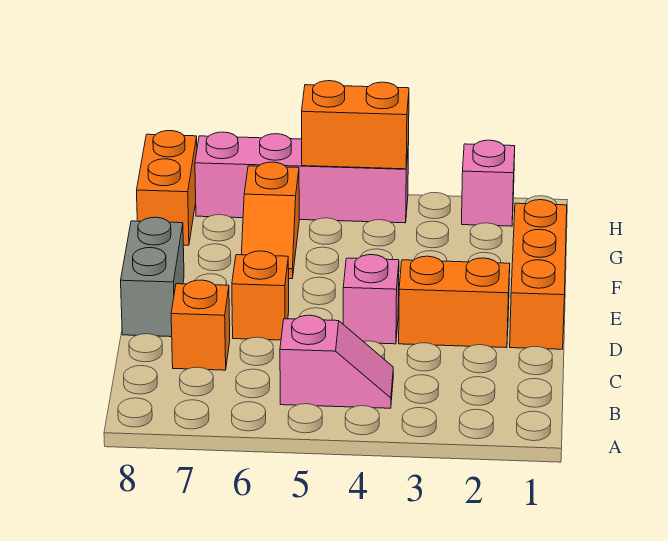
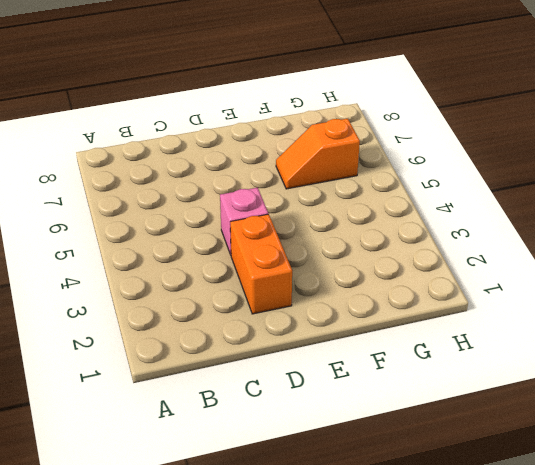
none -> pink slope B4:B5 level 1 top 5
none -> orange brick C7 level 1
none -> orange brick D1:F1 level 1

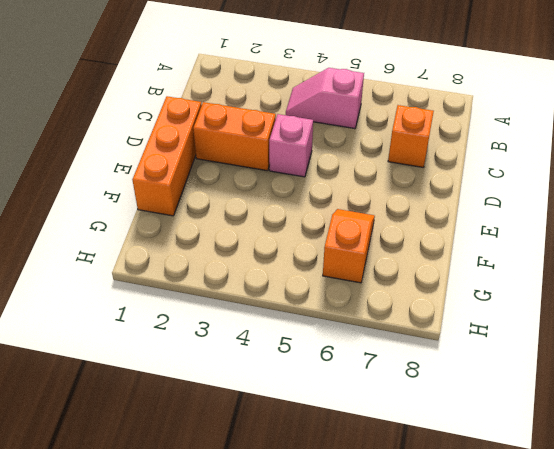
none -> orange brick D6 level 1
none -> grey brick D8:E8 level 1
none -> orange brick G8:H8 level 1

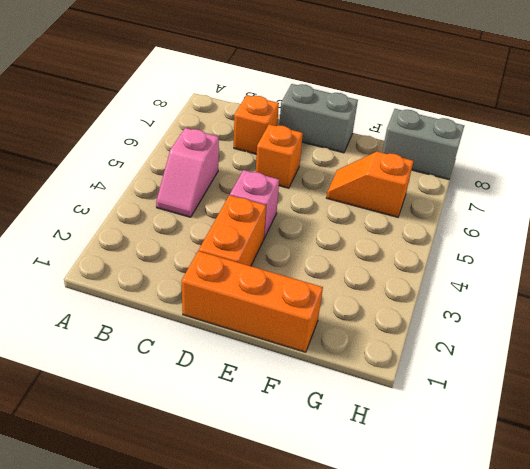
grey brick G8:H8 level 1 -> orange brick G8:H8 level 1
none -> pink brick H2 level 1
none -> pink brick H4:H7 level 1
none -> orange brick H4:H5 level 2

